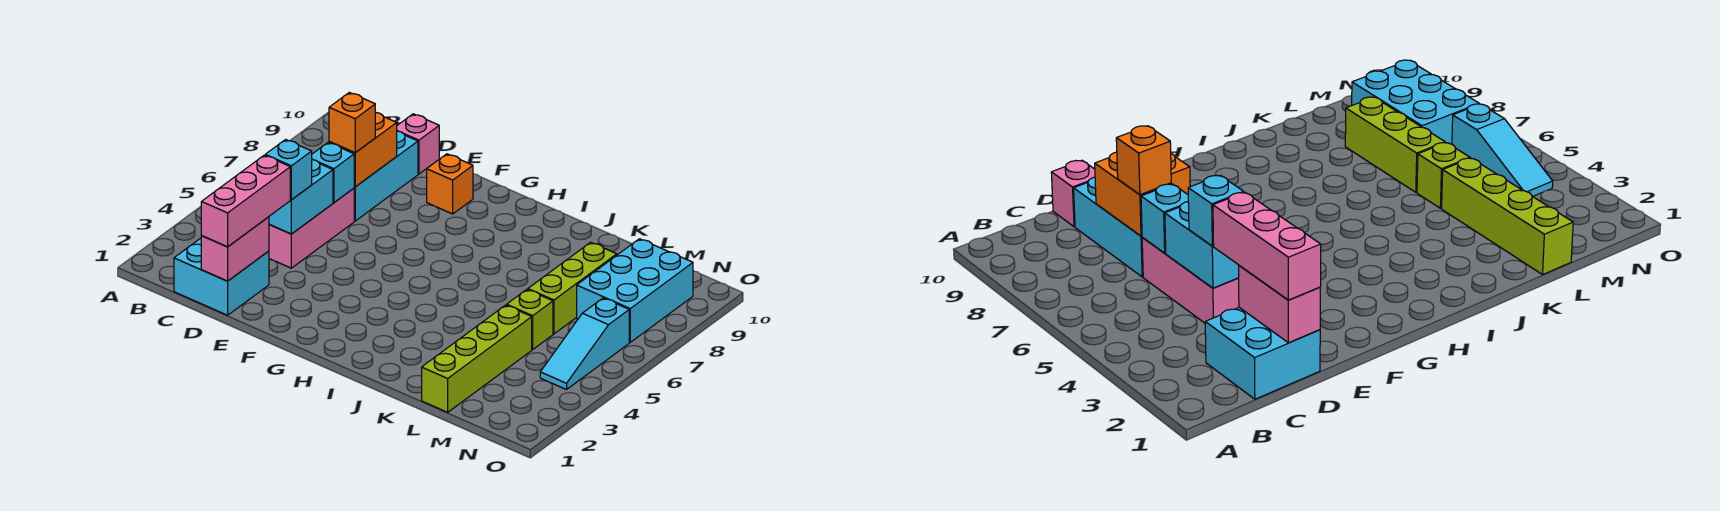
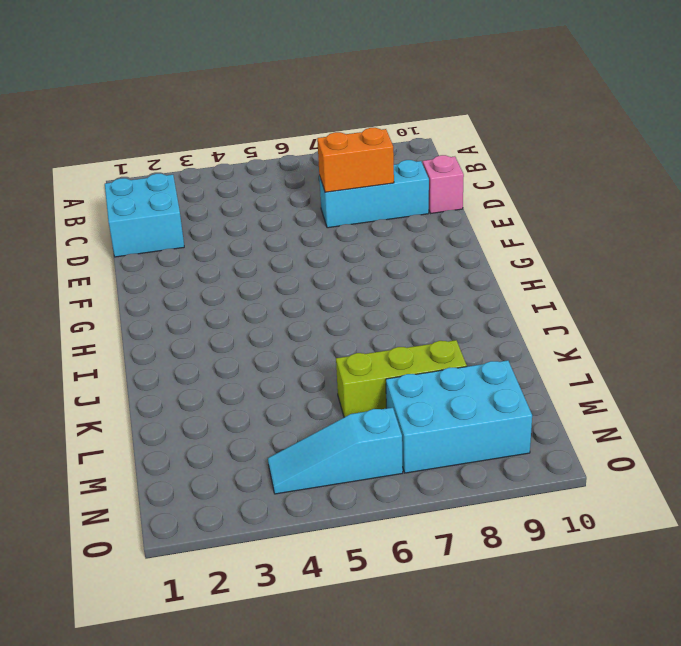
none -> pink brick D4:D6 level 1
none -> orange brick F9 level 1
none -> lime brick L1:L4 level 1

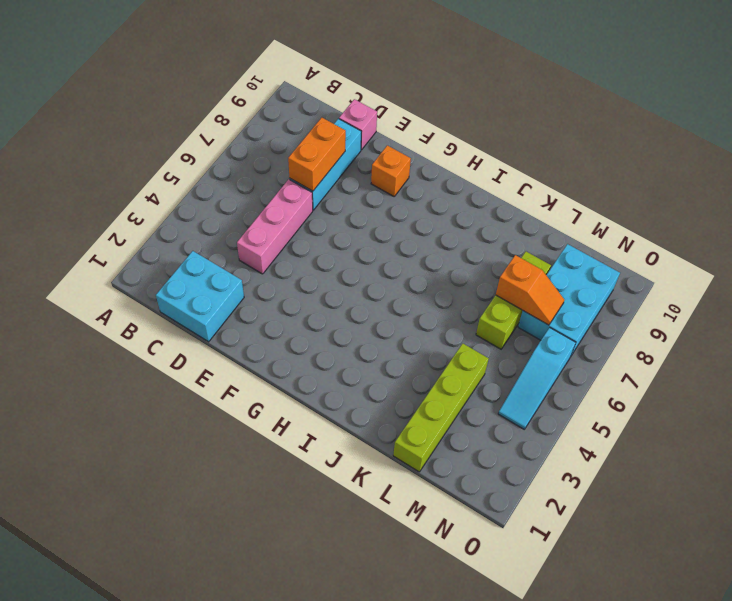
orange slope L7:M7 level 2 top L -> none
none -> lime brick L5 level 1
none -> pink brick D1:D2 level 2
none -> cyan brick D4:D5 level 2

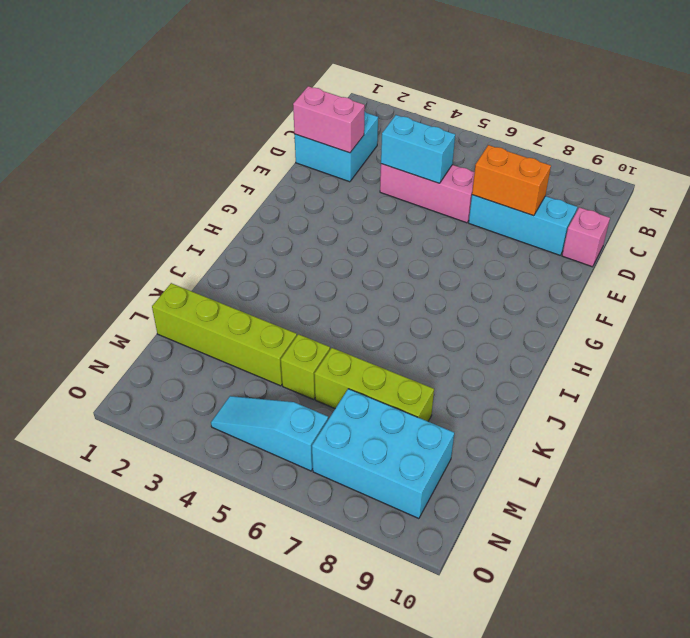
none -> orange brick F9 level 1
none -> cyan brick D6 level 2
none -> pink brick D1:D3 level 3

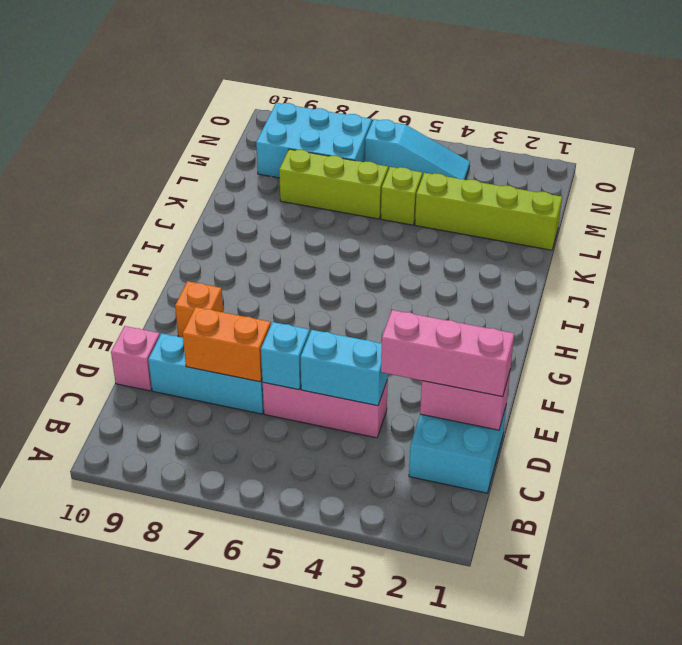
none -> cyan brick D4 level 3
none -> orange brick D7 level 3

